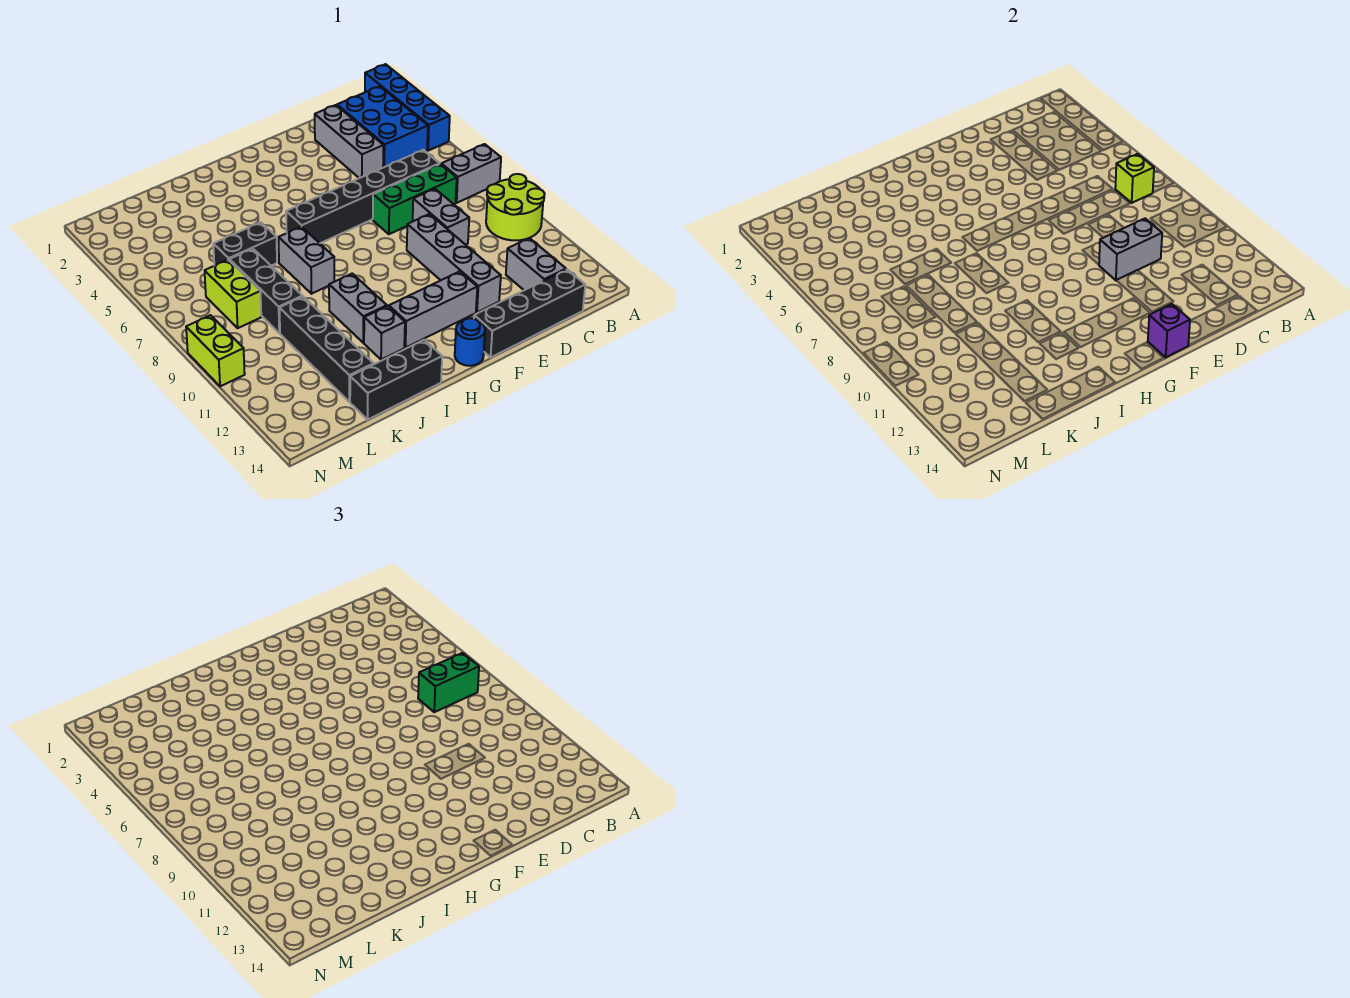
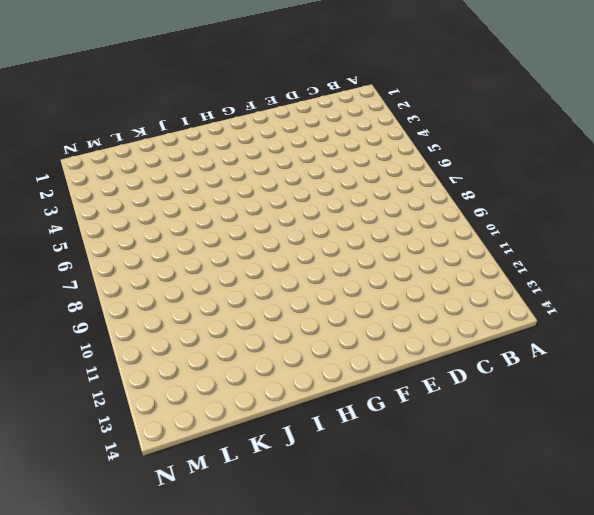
none -> blue brick A1:A4 level 1
none -> grey brick A7:B7 level 1
none -> lime round brick A9:B10 level 1

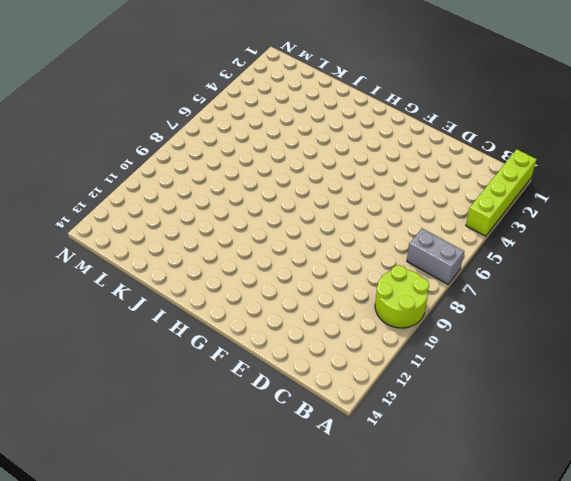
lime brick A1:A4 level 1 -> blue brick A1:A4 level 1
none -> blue brick B2:C4 level 1
none -> black brick C6:H6 level 1
none -> green brick C7:E7 level 1

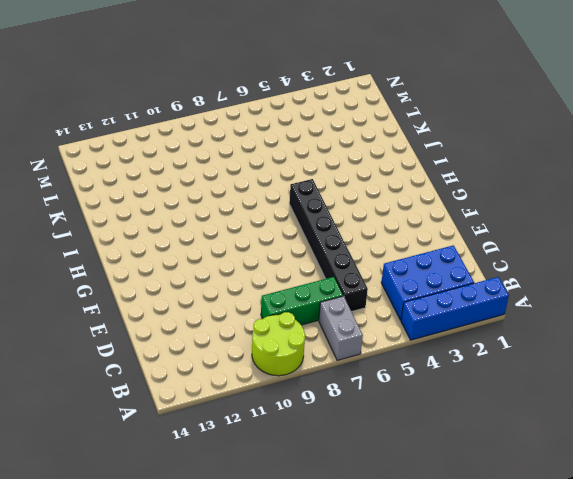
green brick C7:C9 level 1 -> green brick C7:E7 level 1
none -> grey brick C12:C13 level 1
none -> black brick C14:F14 level 1
none -> grey brick D2:D4 level 1

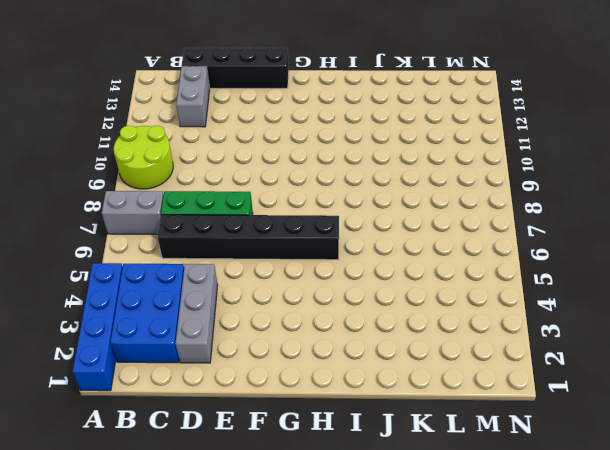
none -> grey brick D8:D9 level 1
none -> grey brick E9:E12 level 1
none -> grey brick F12:H12 level 1

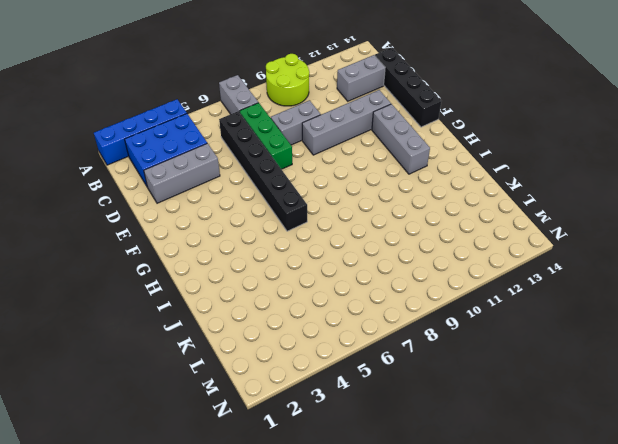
none -> blue round brick G14 level 1
none -> grey brick I7:I8 level 1
none -> grey brick I10:I11 level 1

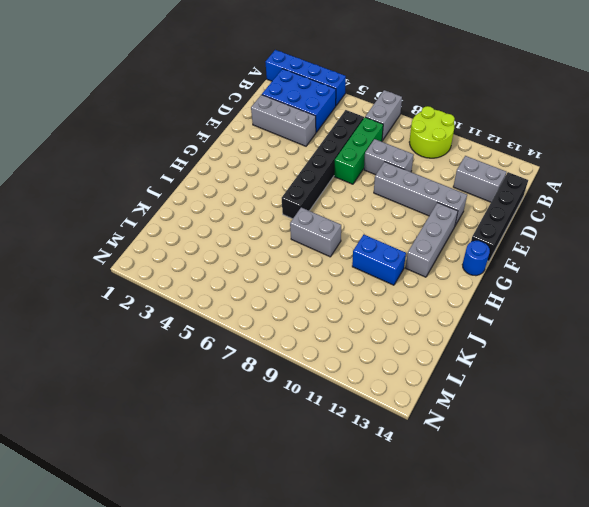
blue brick I10:I11 level 1 -> grey brick I10:I11 level 1
none -> grey brick I12 level 1
none -> black brick I14:K14 level 1
none -> black brick J6:K6 level 1

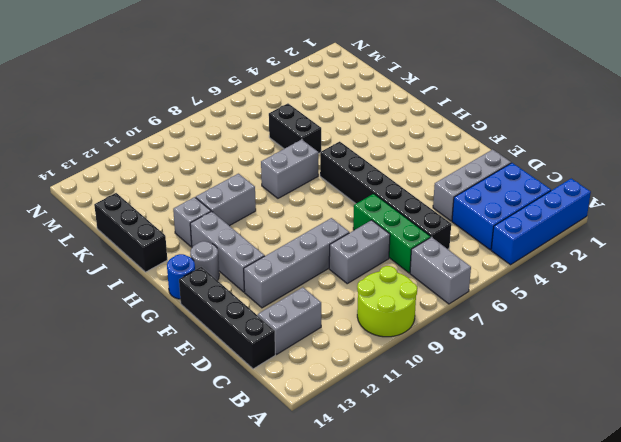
grey round brick G13 level 1 -> none
none -> black brick K7:K9 level 1
none -> black brick K10:K13 level 1
none -> lime brick L7:L8 level 1

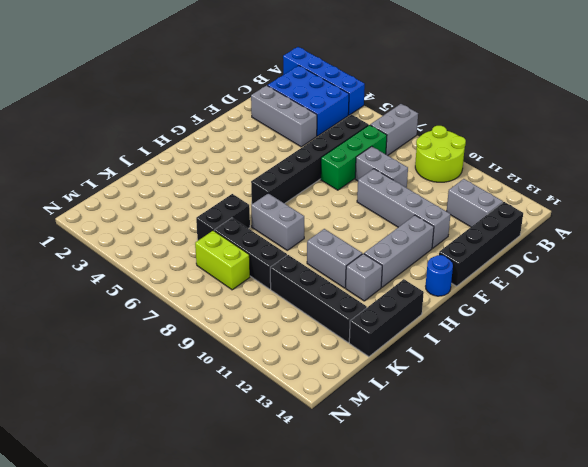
none -> lime brick N9:N10 level 1
none -> lime brick B7 level 2
none -> grey brick D10:E10 level 2

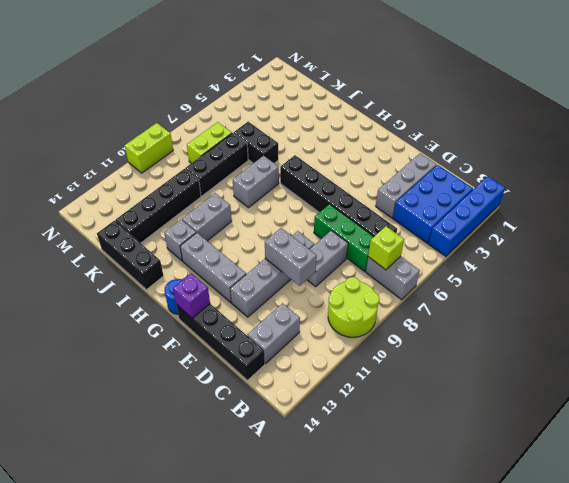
none -> green brick B7:C7 level 3

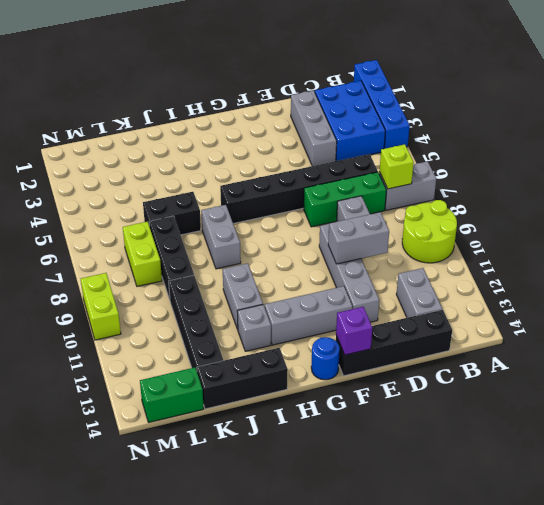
green brick L14:M14 level 1 -> green brick B7:C7 level 3

